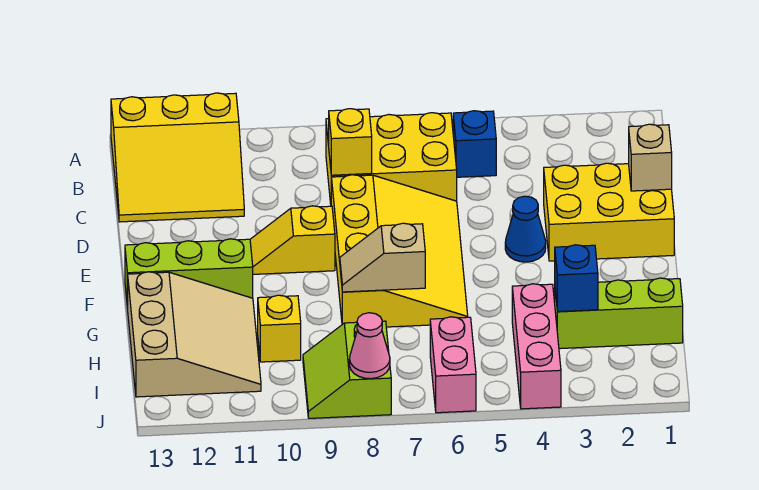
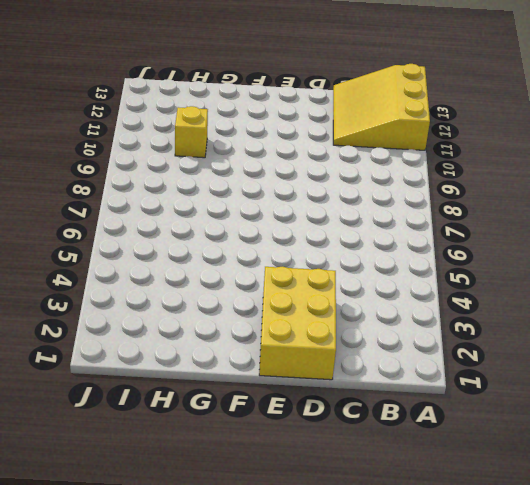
none -> blue brick B5 level 1
none -> yellow brick B6:C8 level 1
none -> yellow slope D6:G8 level 1 top 8

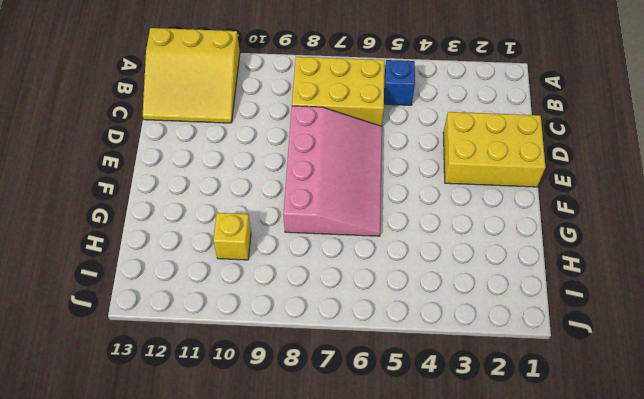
pink slope D6:G8 level 1 top 8 -> yellow slope D6:G8 level 1 top 8
none -> blue cone E4 level 1
none -> yellow slope E9:E10 level 1 top 9
none -> lime brick F11:F13 level 1

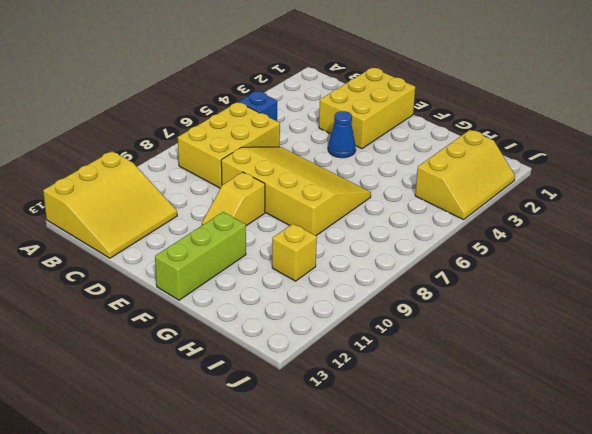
yellow slope I2:J4 level 1 top I -> pink brick H4:J4 level 1
none -> tan slope G11:I13 level 1 top 13
none -> lime brick H1:H3 level 1
none -> pink brick I6:J6 level 1

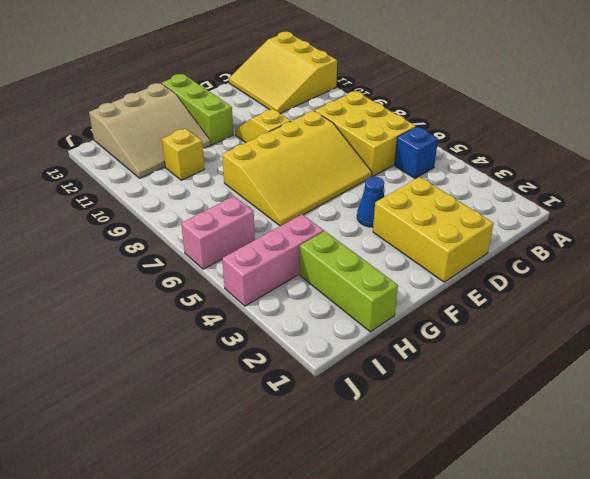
none -> lime slope I8:J9 level 1 top 8
none -> yellow brick C8 level 2
none -> tan brick D1 level 2

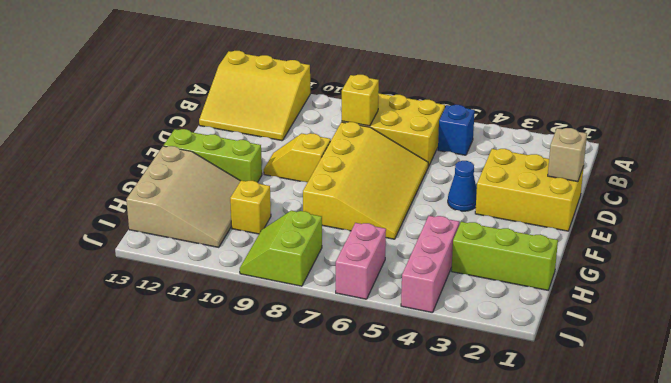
none -> tan slope G7:G8 level 2 top 7
none -> blue brick H3 level 2
none -> pink cone J8 level 2

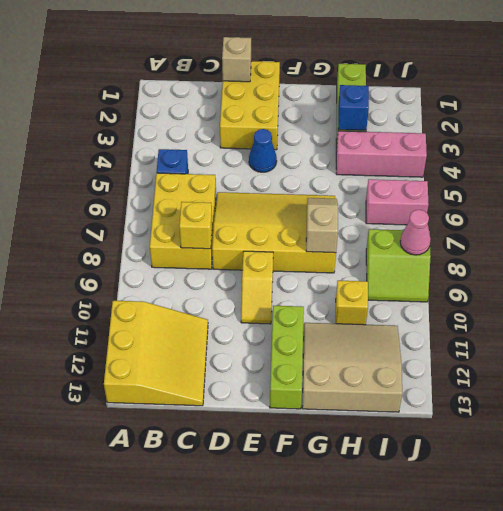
tan slope G7:G8 level 2 top 8 -> tan slope G7:G8 level 2 top 7

